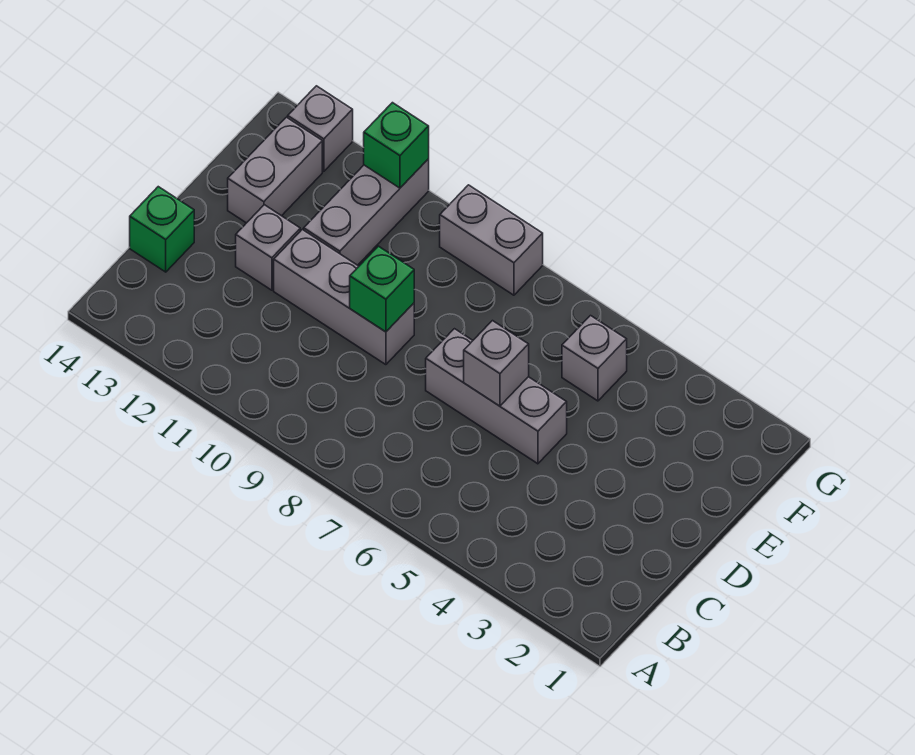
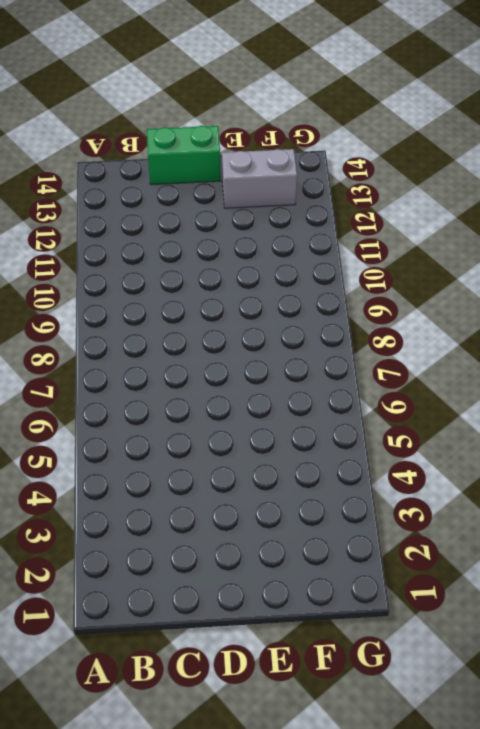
green brick C14:D14 level 1 -> green brick C14 level 1
none -> grey brick D5:D7 level 1
none -> grey brick D9:D11 level 1
none -> grey brick D12 level 1

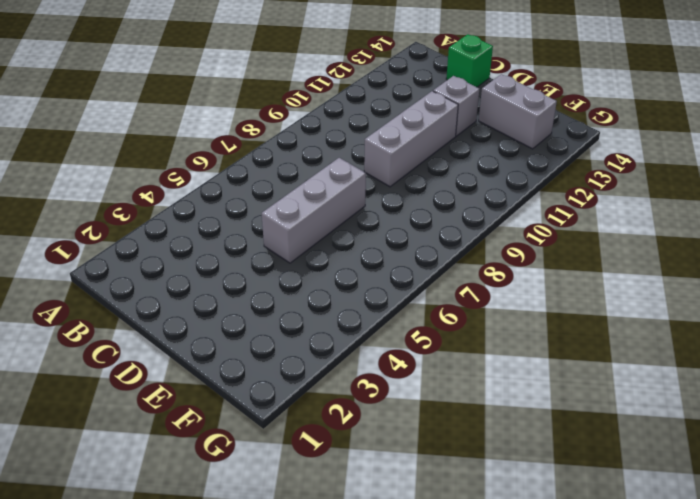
none -> grey brick E11:G11 level 1
none -> grey brick F5 level 1
none -> grey brick G8:G9 level 1

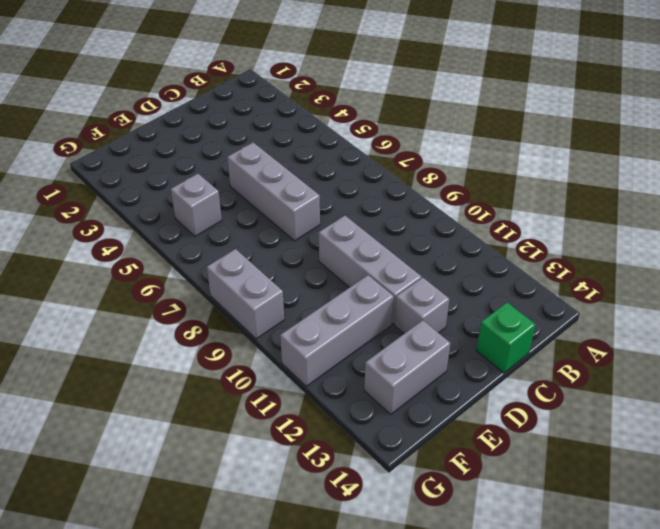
none -> grey brick G13 level 1
none -> grey brick D6 level 2
none -> green brick D9 level 2

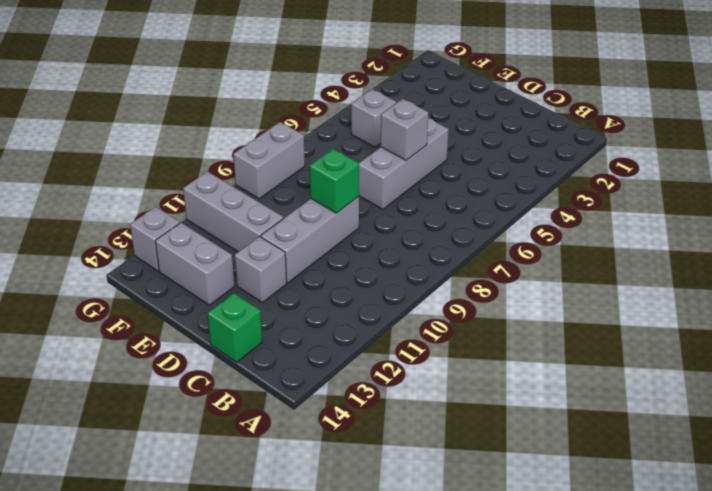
none -> green brick G11 level 2

